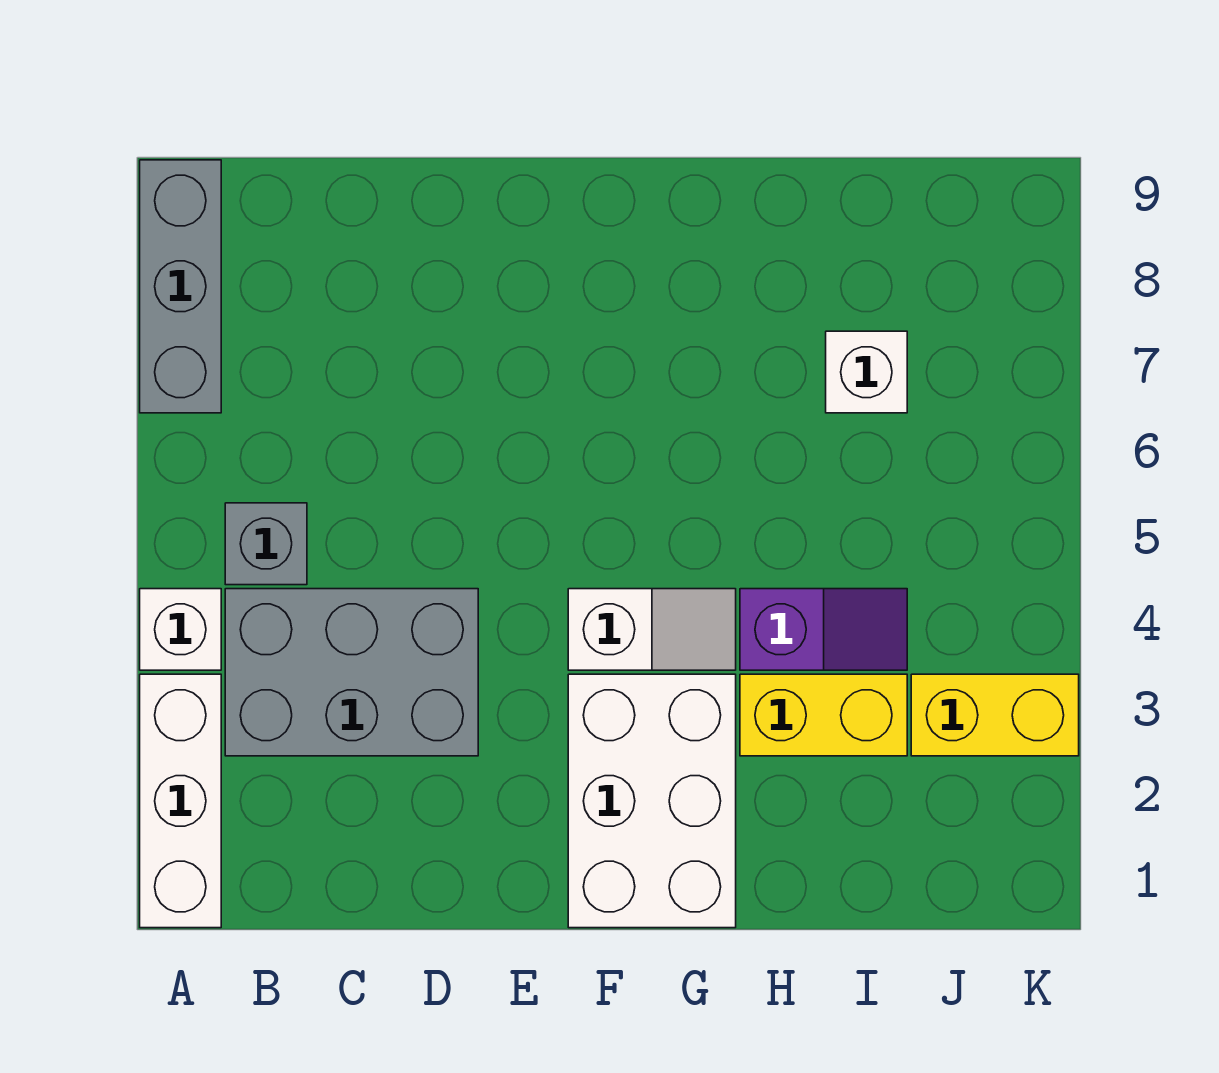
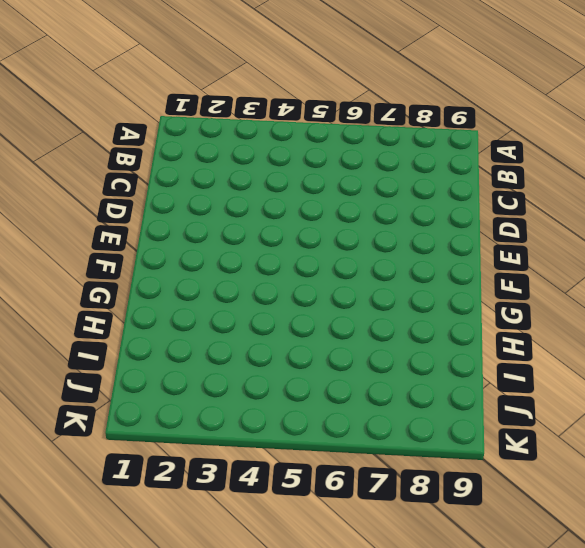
none -> white brick A1:A3 level 1
none -> white brick A4 level 1

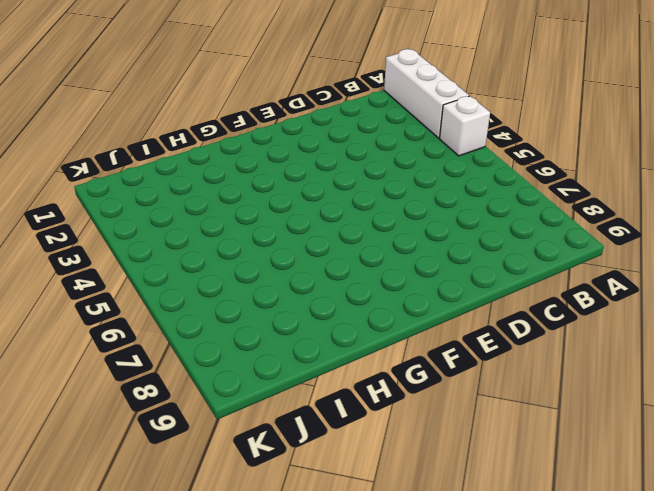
none -> grey brick A7:A9 level 1
none -> grey brick B3:D4 level 1

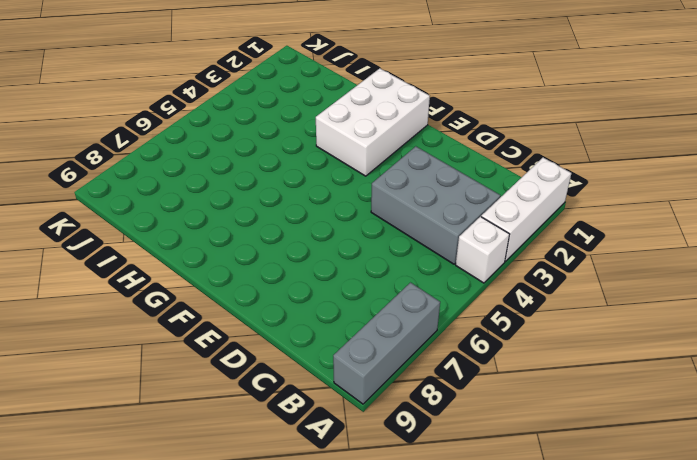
none -> grey brick B5 level 1
none -> white slope F4:G4 level 1 top F

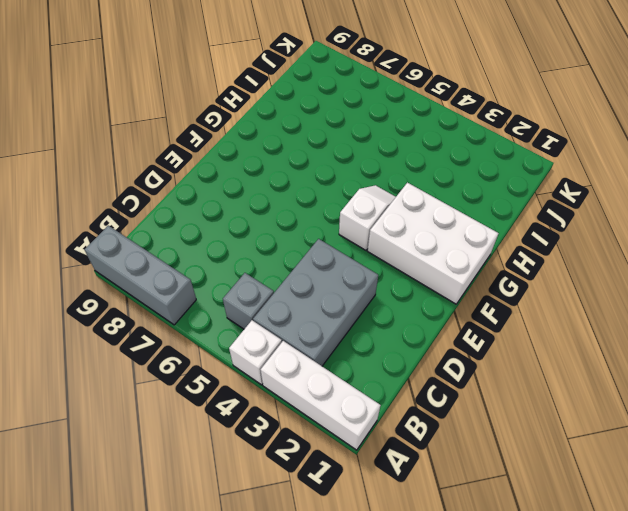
none -> yellow brick H3:I3 level 1
none -> purple slope H4:I4 level 1 top H

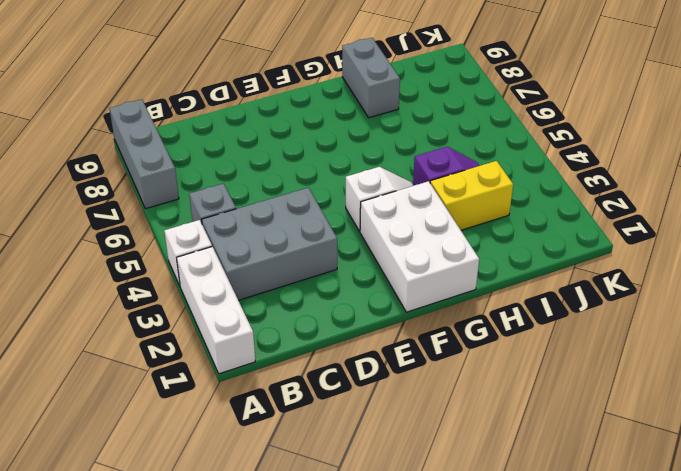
grey brick H8:H9 level 1 -> none
none -> white brick I7 level 1
none -> yellow brick J3:K3 level 1

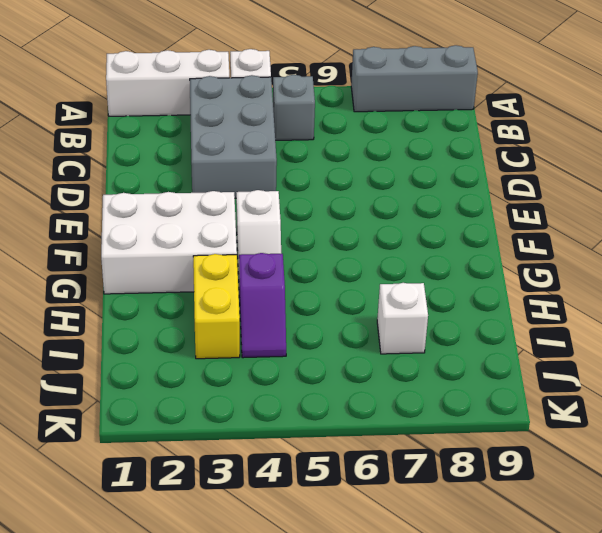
none -> yellow brick J3:K3 level 1

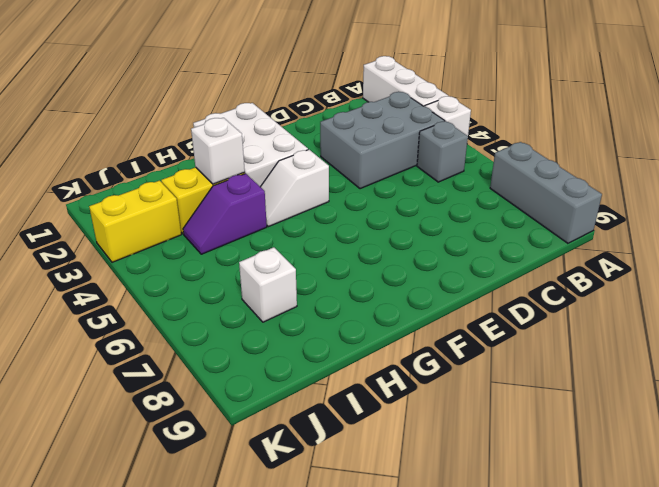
white brick H3 level 2 -> none

